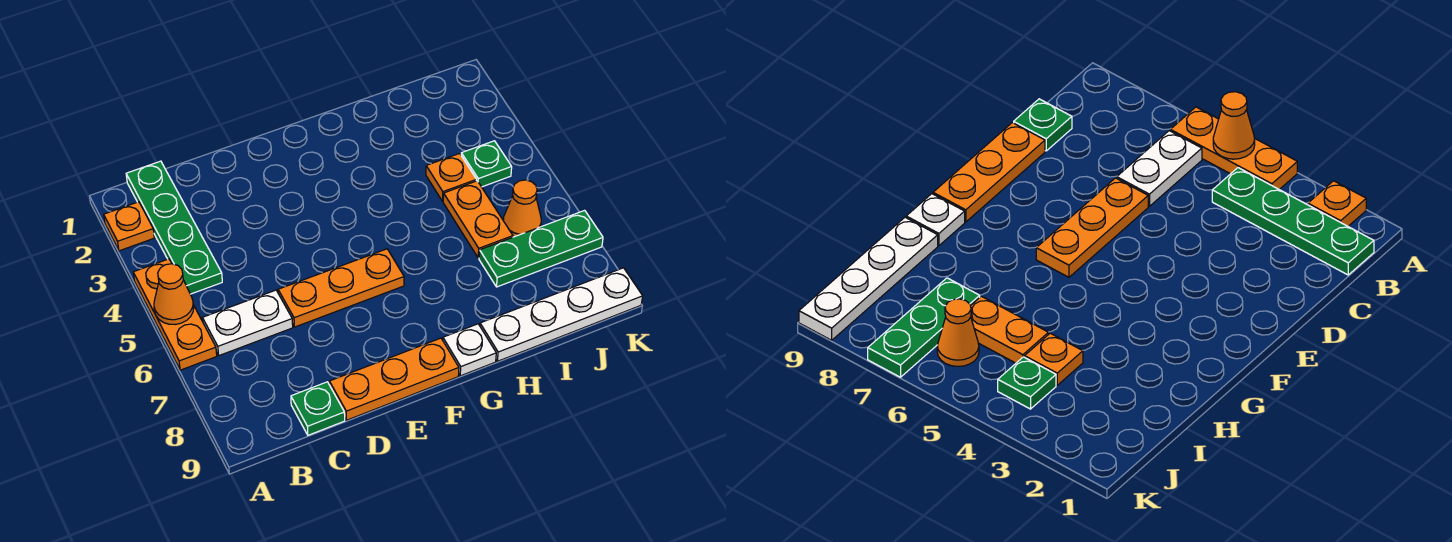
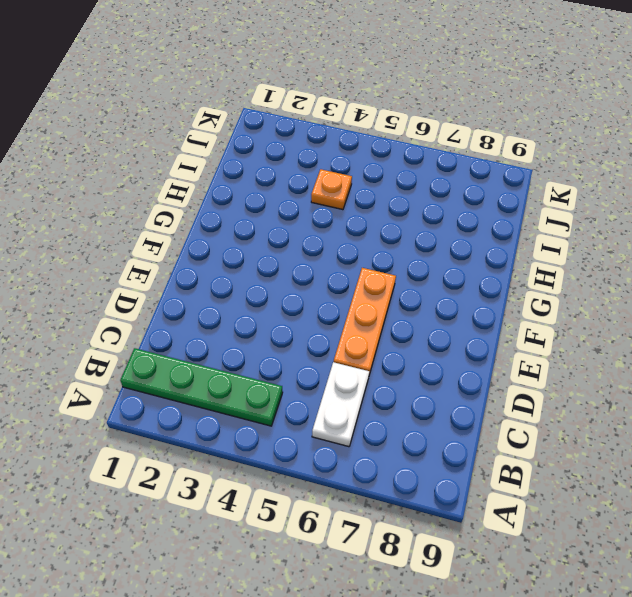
none -> orange plate A2 level 1
none -> orange plate A4:A6 level 1
none -> green plate C9 level 1

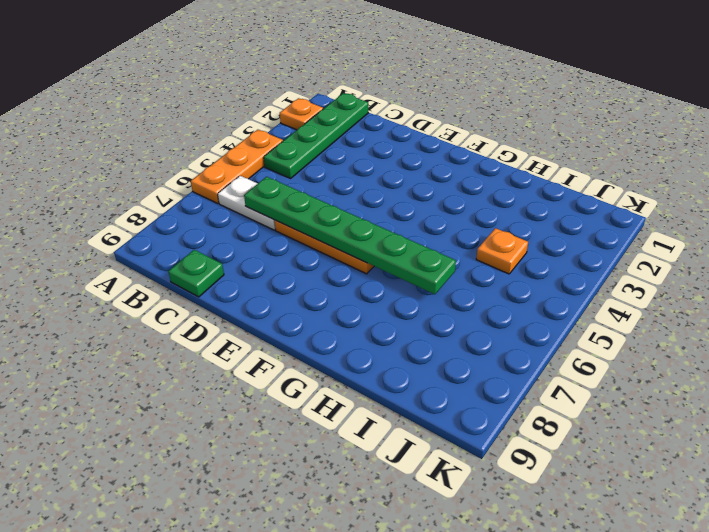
green plate C6:H6 level 2 -> none
none -> orange plate D9:F9 level 1
none -> white plate G9 level 1
none -> white plate H9:K9 level 1

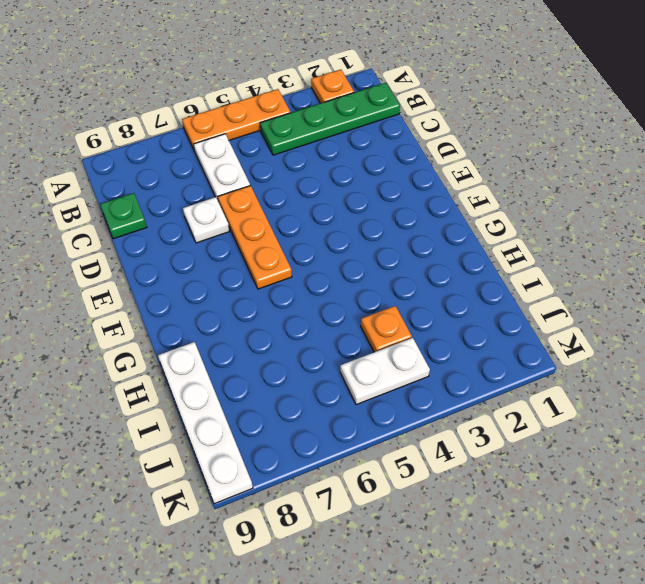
white plate D7 level 1 -> white plate G9 level 1
white plate J4:J5 level 1 -> green plate J4 level 1
none -> orange plate D9:F9 level 1
none -> orange plate I5:I6 level 1
none -> green plate I7:K7 level 1

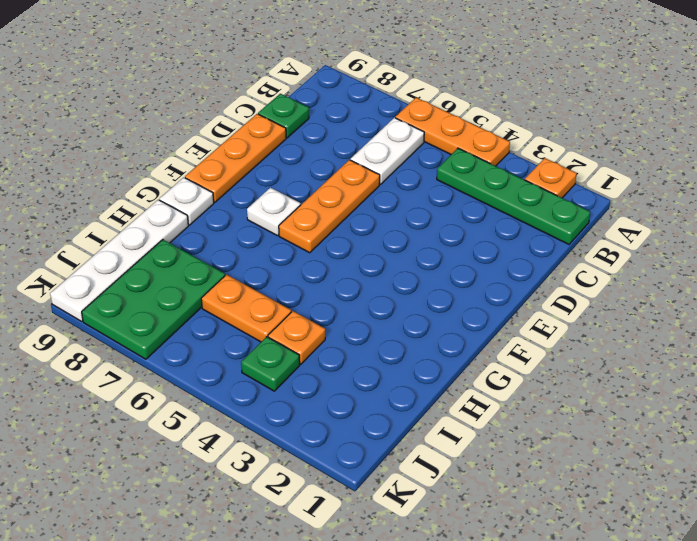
white plate F7 level 1 -> none
green plate I7:K8 level 1 -> green plate I7:K7 level 1
none -> orange cone J6 level 1
none -> orange cone A5 level 2

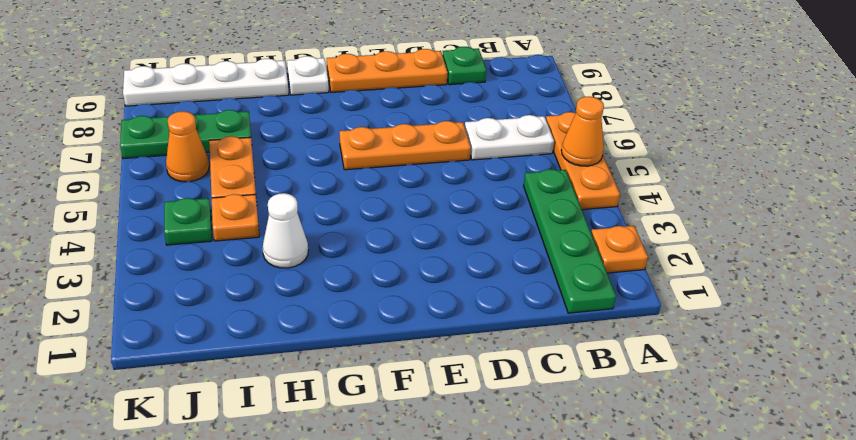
white cone H3 level 1 -> none

